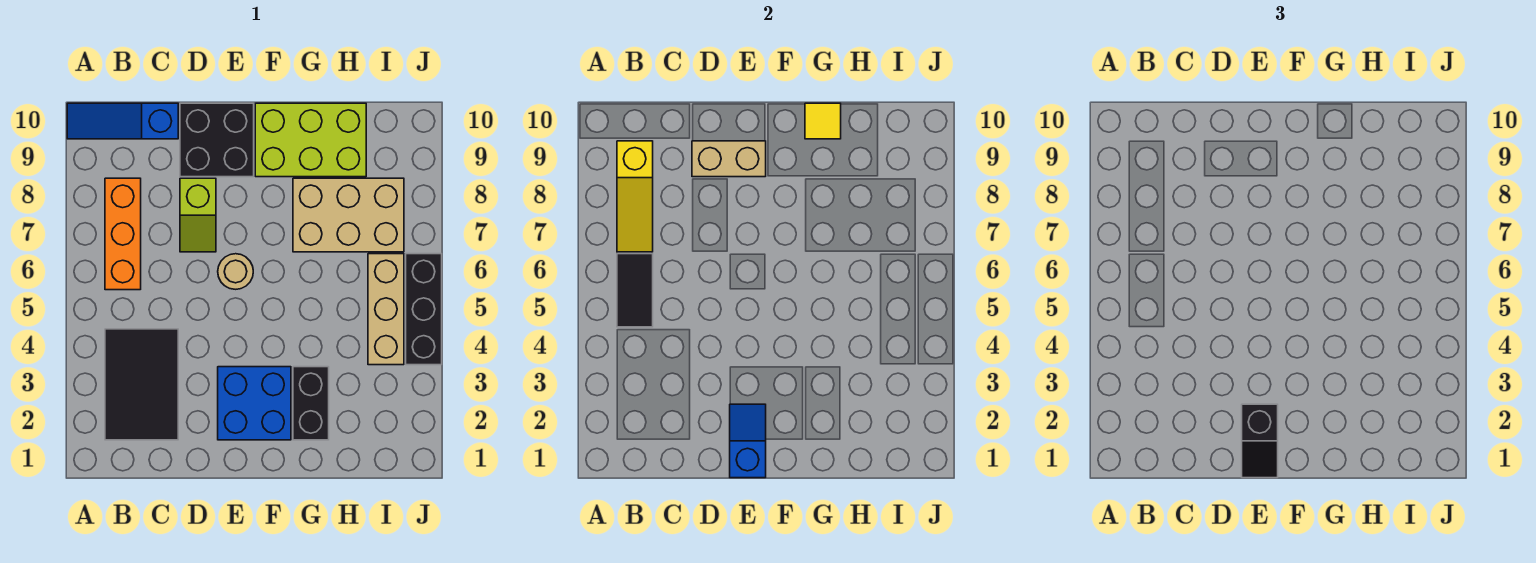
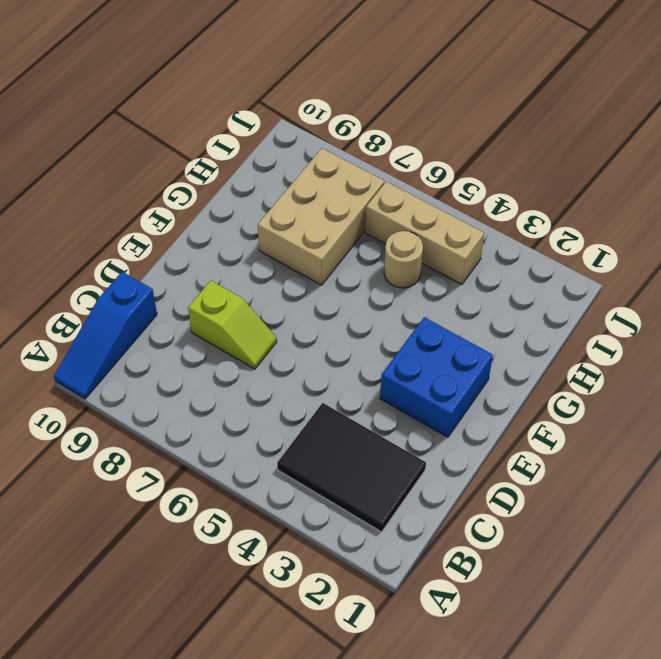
tan round brick H5 level 1 -> tan round brick E6 level 1
none -> orange brick B6:B8 level 1
none -> black brick D9:E10 level 1
none -> lime brick F9:H10 level 1

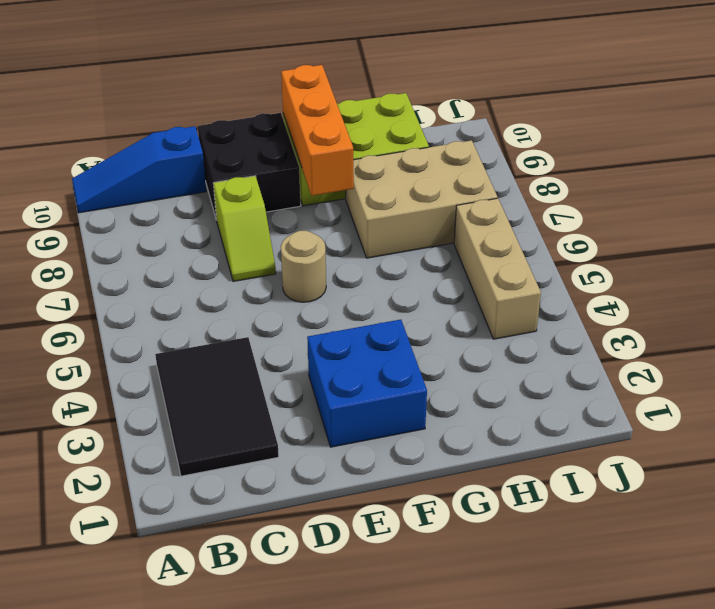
orange brick F8:F10 level 2 -> orange brick B6:B8 level 1
none -> black brick G2:G3 level 1
none -> black brick J4:J6 level 1
none -> black tile B5:B6 level 2

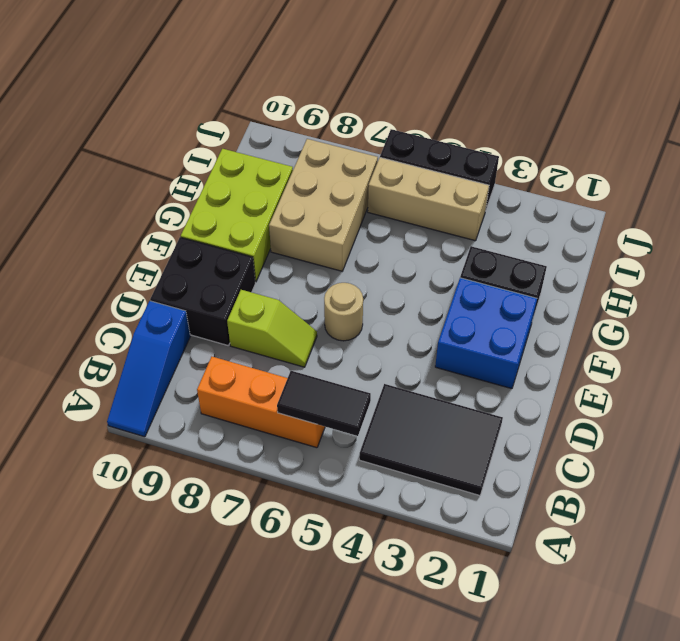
none -> yellow slope B7:B9 level 2 top 9
none -> tan brick D9:E9 level 2
none -> blue slope E1:E2 level 2 top 1

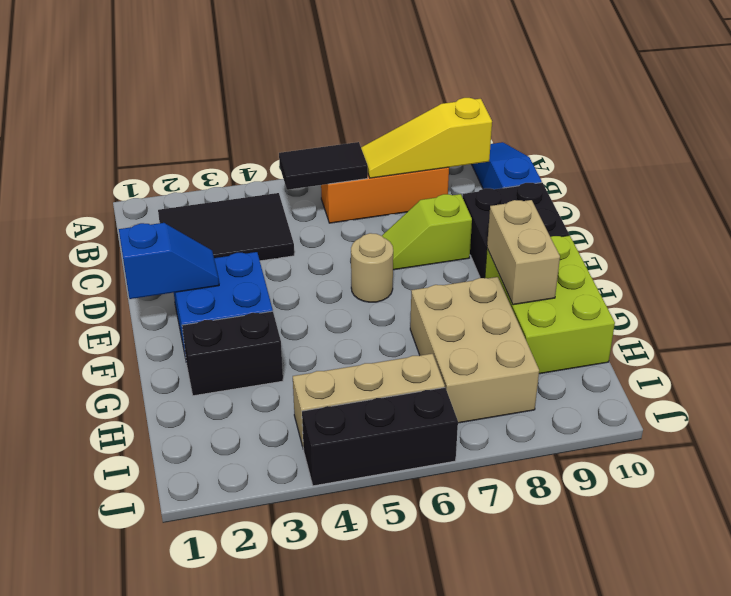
tan brick F9:G9 level 2 -> tan brick D9:E9 level 2
none -> yellow tile G10 level 2
none -> black slope E1:E2 level 3 top 2

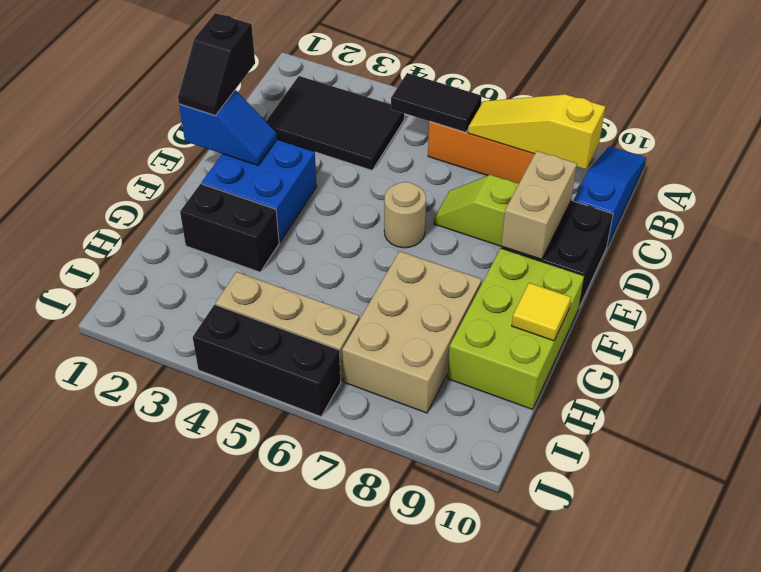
black slope D1:E1 level 3 top D -> black slope E1:E2 level 3 top 2

